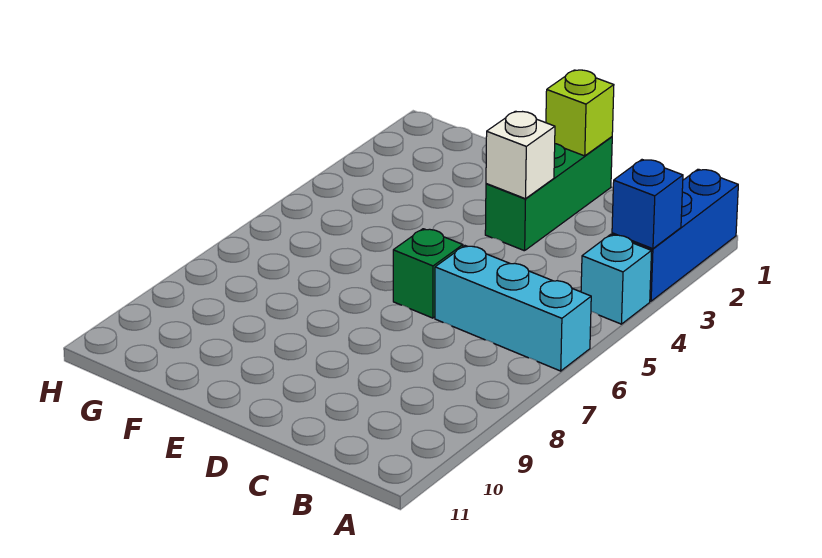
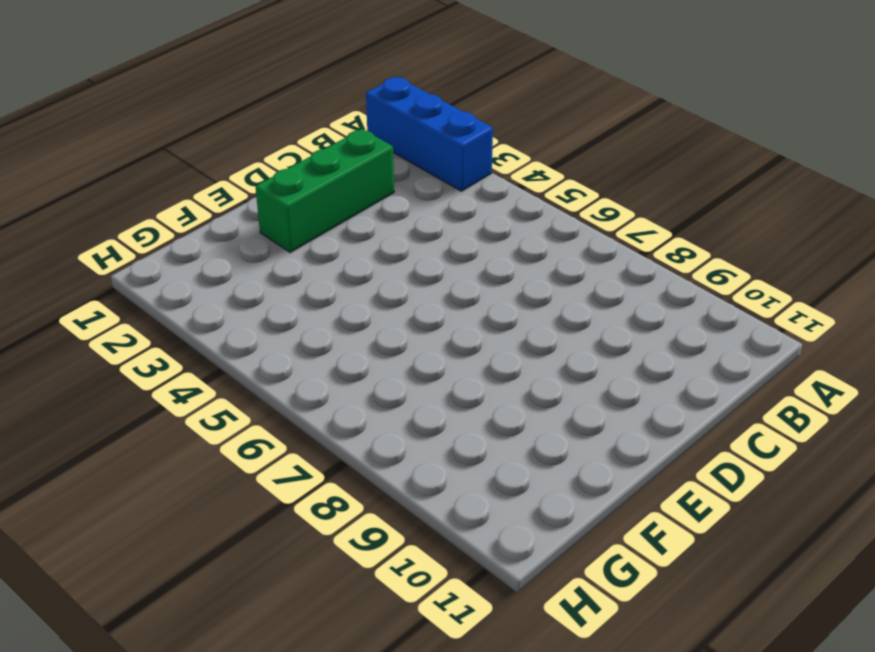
green brick C2:E2 level 1 -> green brick D1:D3 level 1
none -> cyan brick A4 level 1
none -> cyan brick A6:C6 level 1

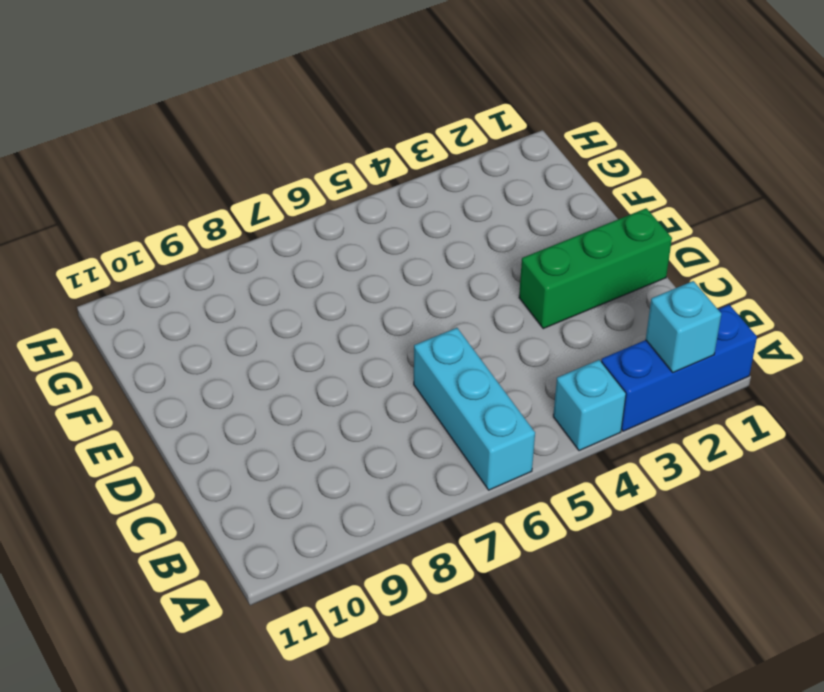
cyan brick A2 level 2 -> none
none -> green brick D6 level 1
none -> blue brick A3 level 2

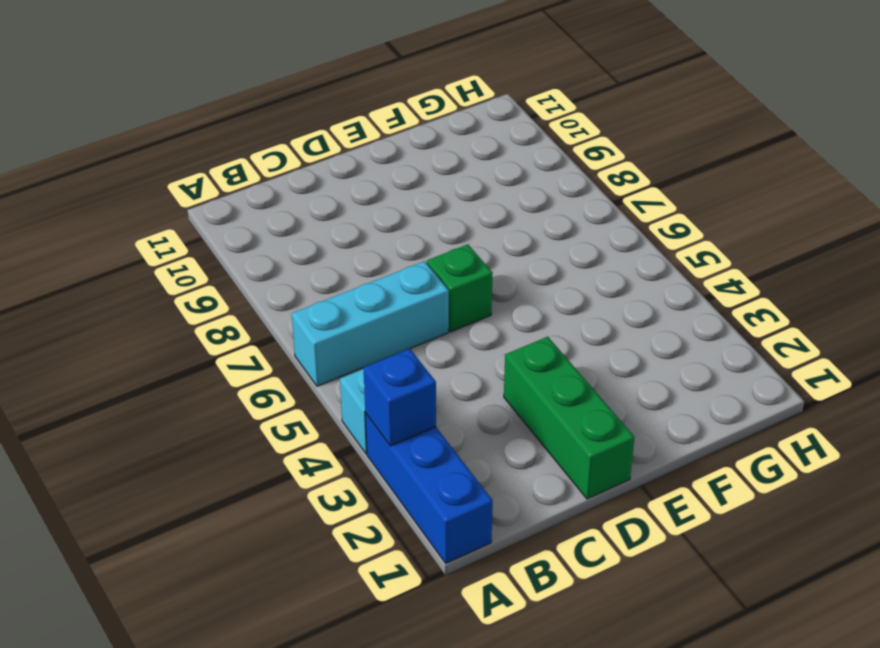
none -> lime brick D1 level 2
none -> white brick D3 level 2

